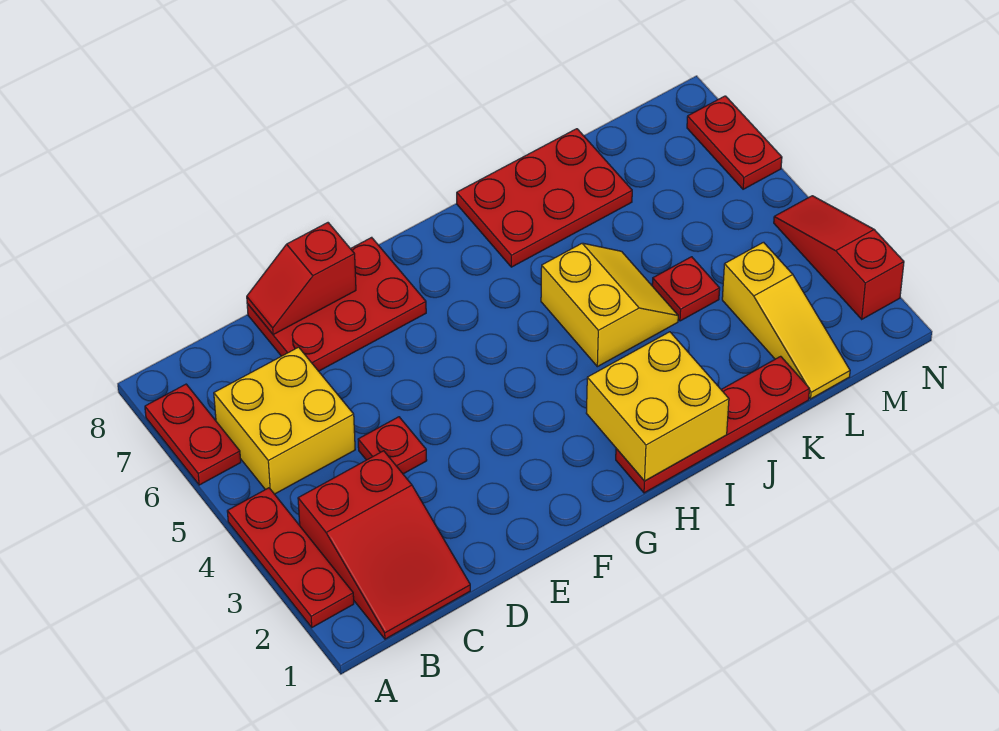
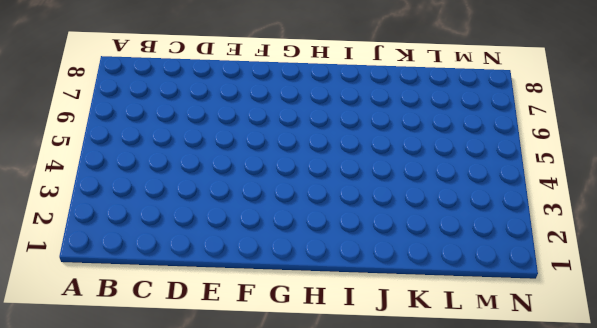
none -> red plate A2:A4 level 1
none -> red plate A6:A7 level 1
none -> red slope B1:C3 level 1 top 3

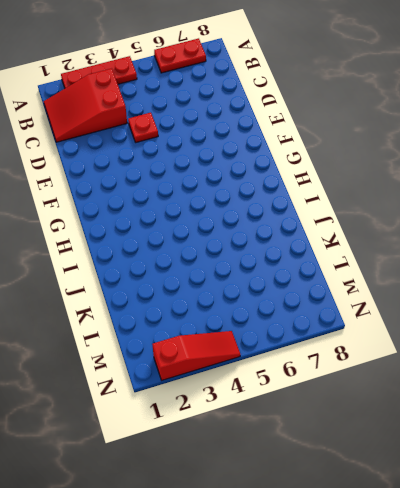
none -> yellow brick B5:C6 level 1
none -> red plate D7:F8 level 1
none -> red plate H1:K1 level 1

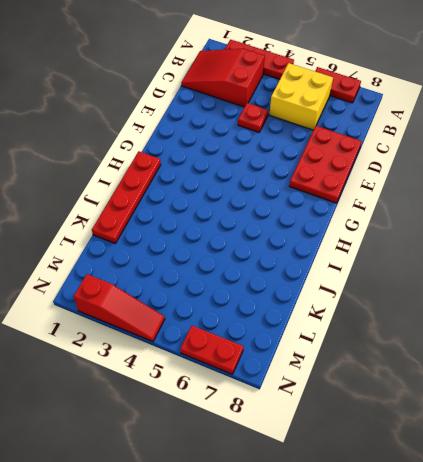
none -> yellow slope I4:J5 level 1 top I
none -> red plate I7:K8 level 1
none -> red plate K4 level 1

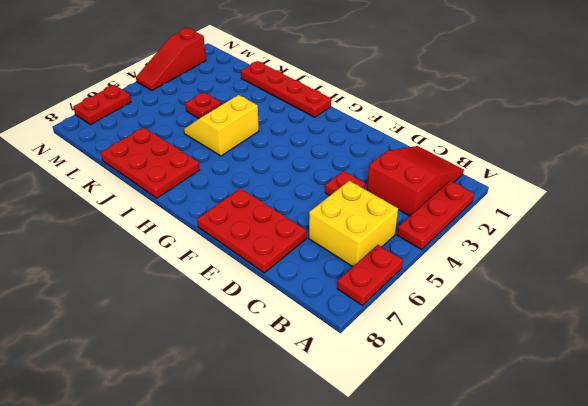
none -> yellow slope L1:L3 level 1 top 3
none -> red slope D8:E8 level 2 top E
none -> yellow brick H1:I2 level 2

